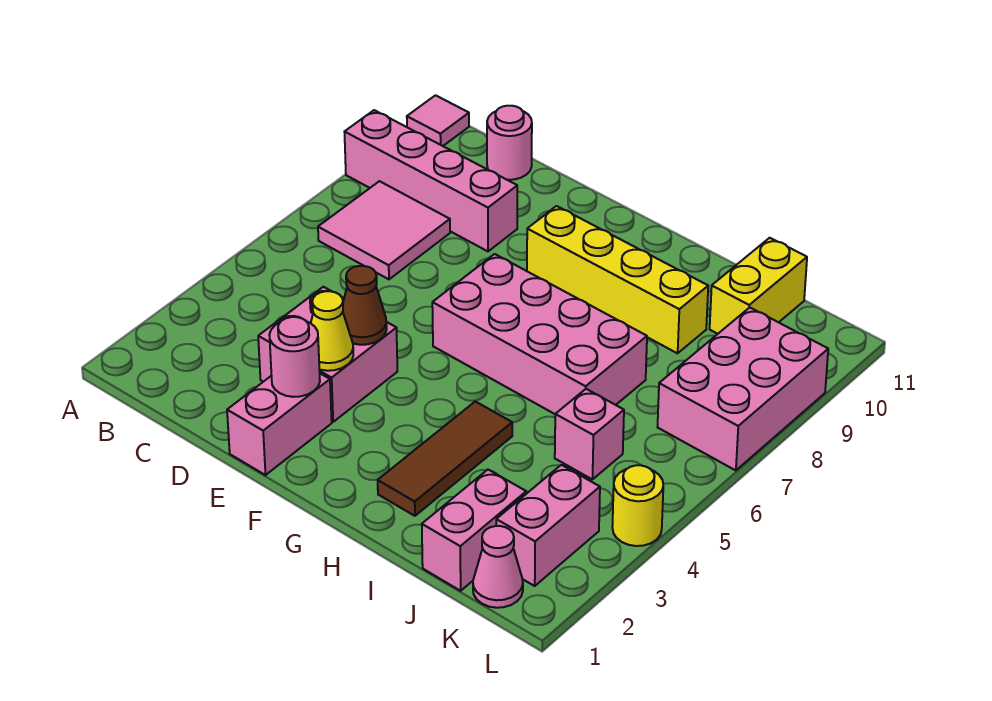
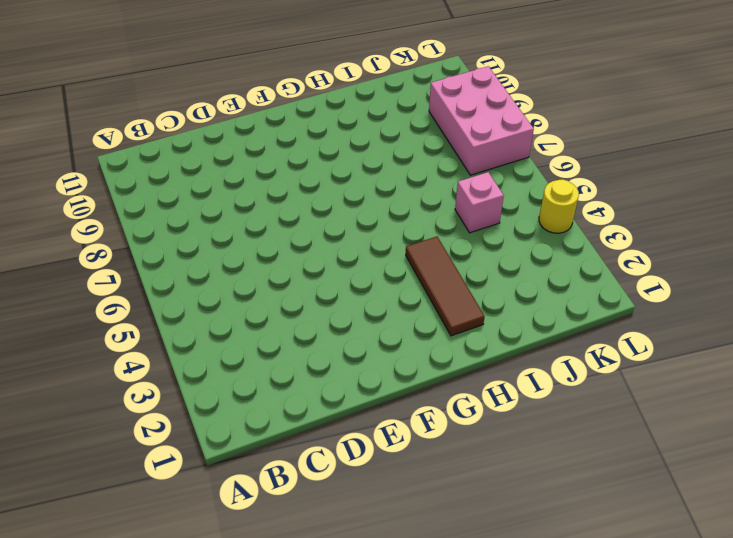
none -> pink brick A9:D9 level 1
none -> pink tile A11 level 1
none -> pink tile B7:C8 level 1

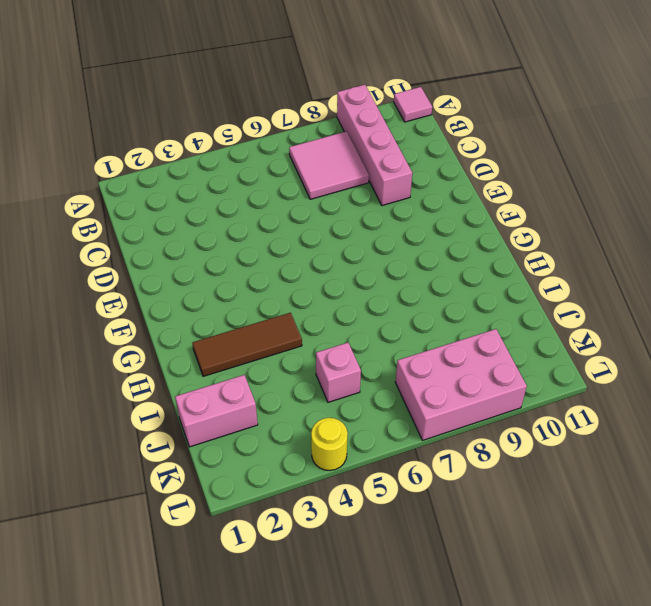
none -> pink round brick C11 level 1
none -> pink brick D3:E4 level 1
none -> pink brick E1:E2 level 1

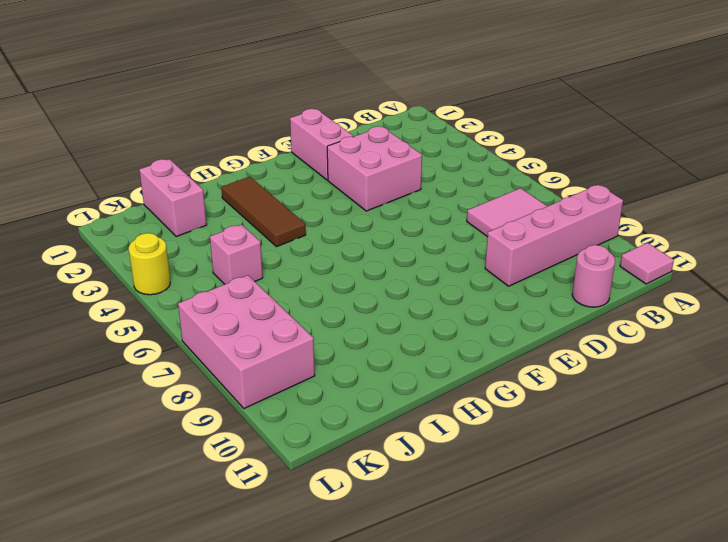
none -> pink brick F6:I7 level 1
none -> yellow brick F9:I9 level 1
none -> yellow brick J10:J11 level 1

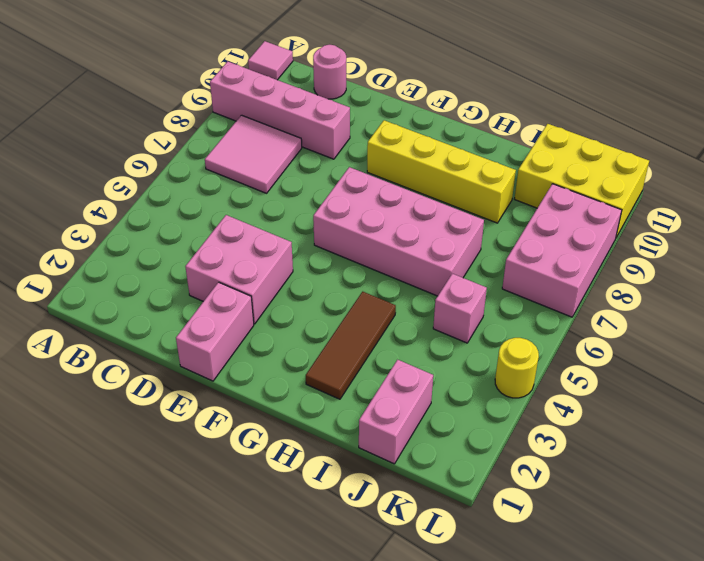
yellow brick J10:L11 level 1 -> yellow brick J10:J11 level 1
none -> pink cone K1 level 1
none -> pink brick K2:K3 level 1
none -> pink round brick E2 level 2

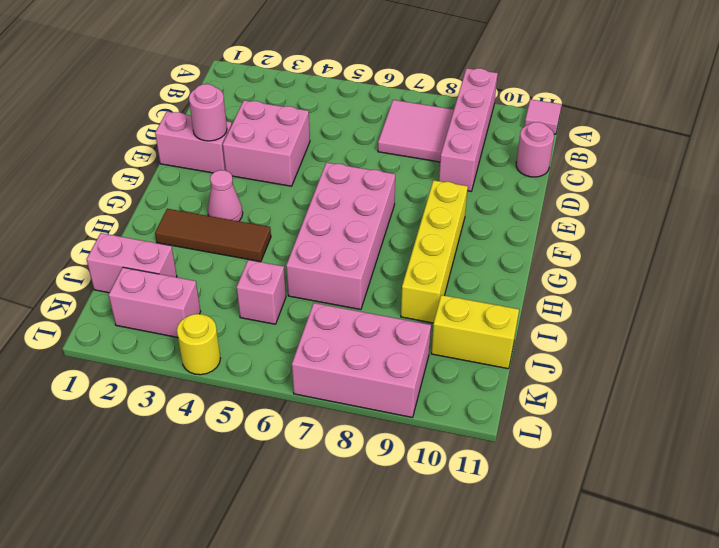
pink cone G3 level 1 -> pink cone K1 level 1
none -> yellow cone E3 level 2
none -> brown cone E4 level 2

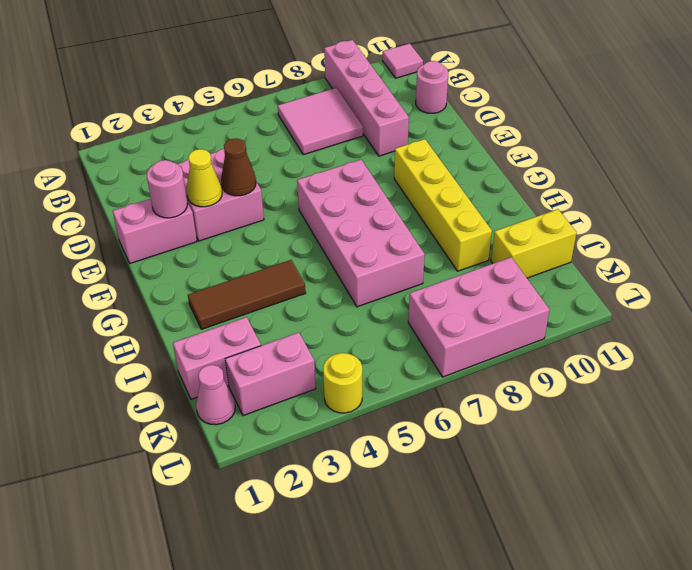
none -> pink brick J5 level 1

